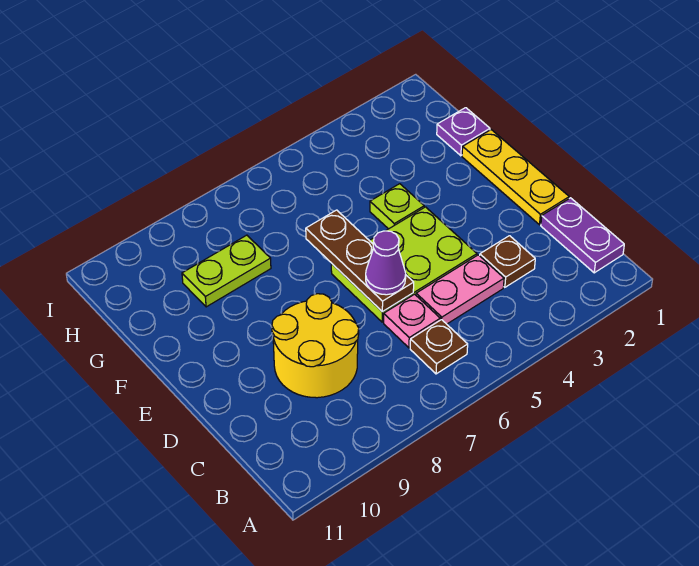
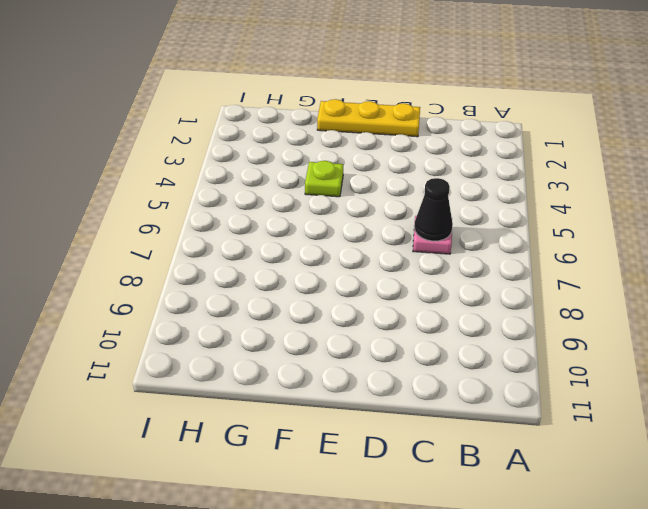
black cone C6 level 2 -> none
none -> purple plate B1:C1 level 1
none -> brown plate B6 level 1
none -> brown plate C3 level 1

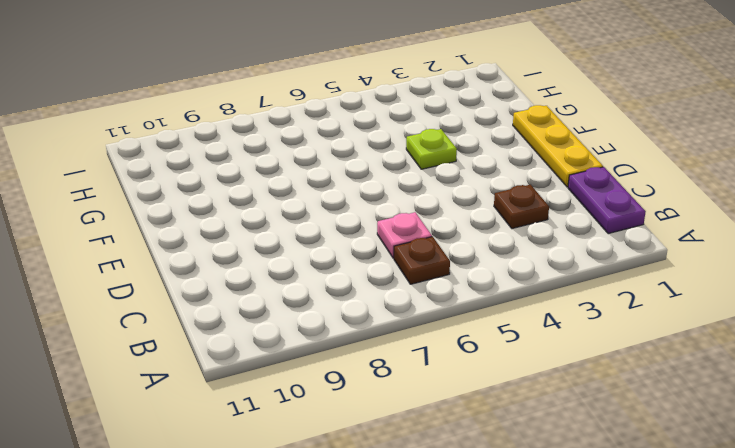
none -> pink plate C4:C5 level 1
none -> yellow round brick C8:D9 level 1
none -> lime plate D4:E6 level 1

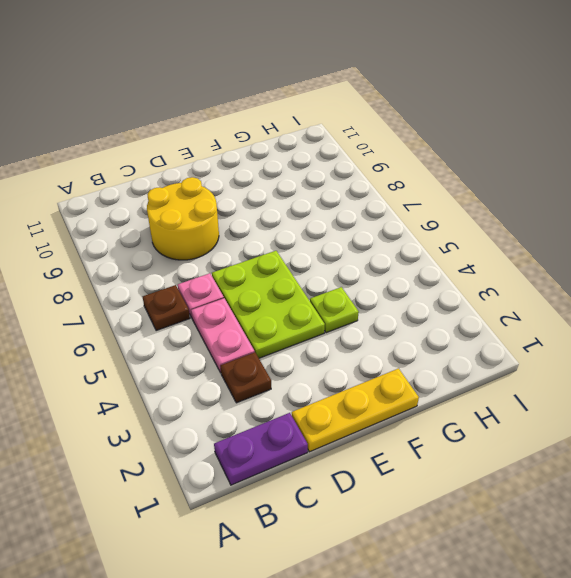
none -> purple plate G1 level 1
none -> lime plate G8:G9 level 1
none -> brown plate D6:F6 level 2

